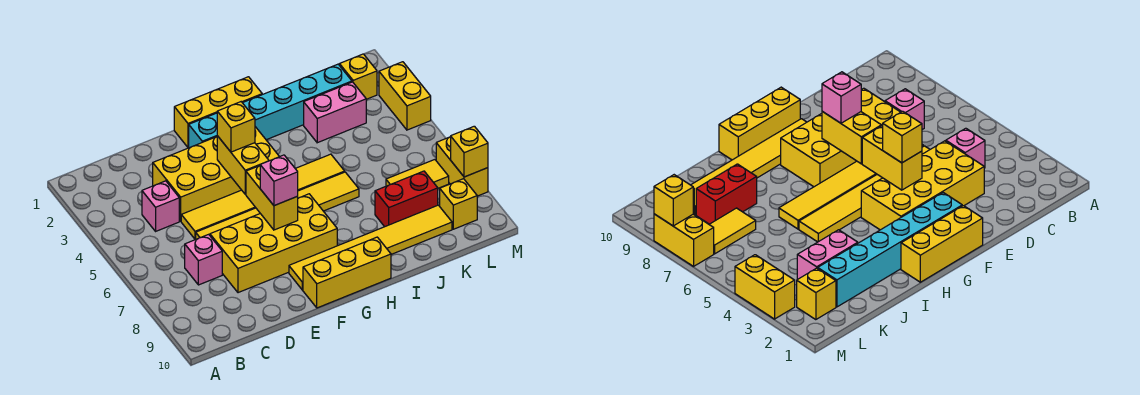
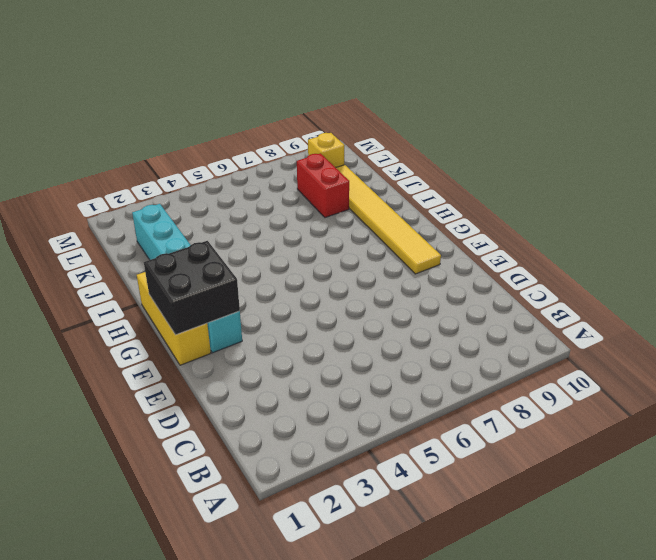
black brick F1:G2 level 2 -> none
none -> pink brick C4 level 1
none -> pink brick C7 level 1
none -> yellow brick D3:G4 level 1

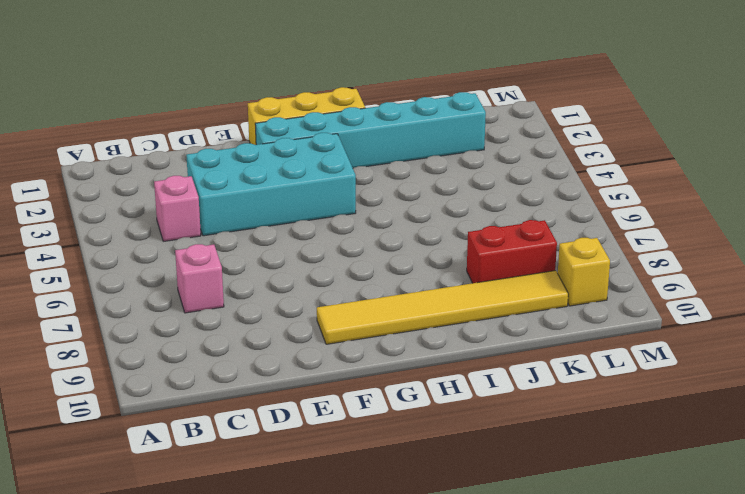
cyan brick D3:G4 level 1 -> yellow brick D3:G4 level 1
none -> yellow tile D5:I5 level 1
none -> yellow tile D6:I6 level 1
none -> yellow brick D7:G8 level 1

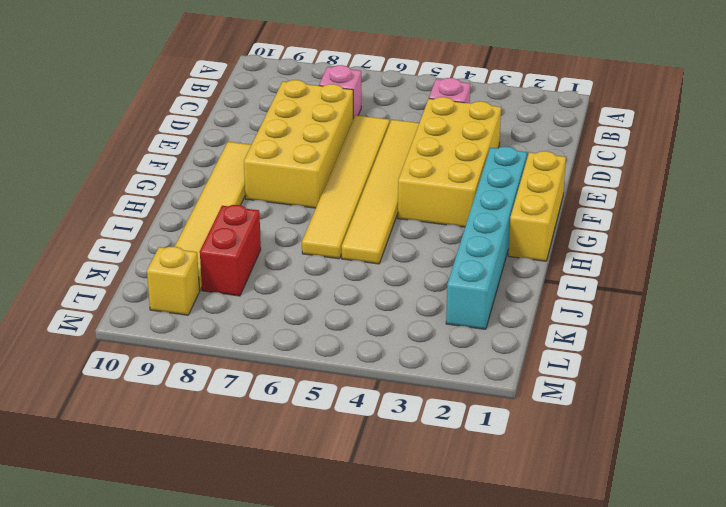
none -> yellow brick F10:H10 level 1
none -> pink brick J3:K3 level 1
none -> yellow tile K7:L7 level 1

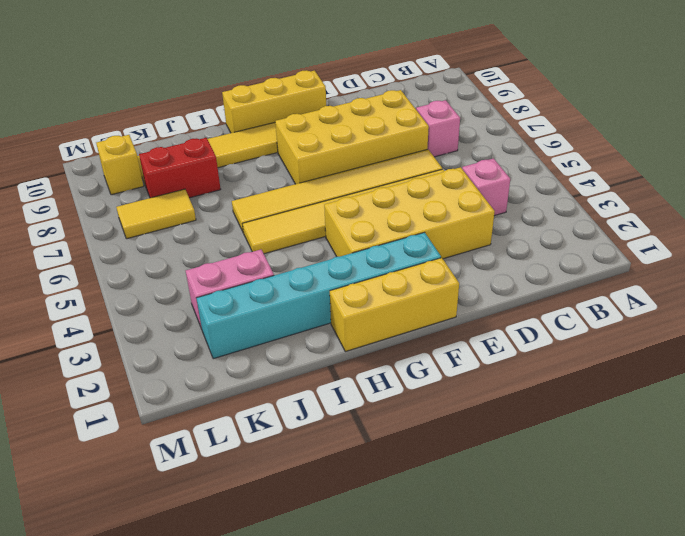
none -> yellow brick L2 level 1
none -> yellow brick M3:M4 level 1
none -> yellow brick M7:M8 level 1

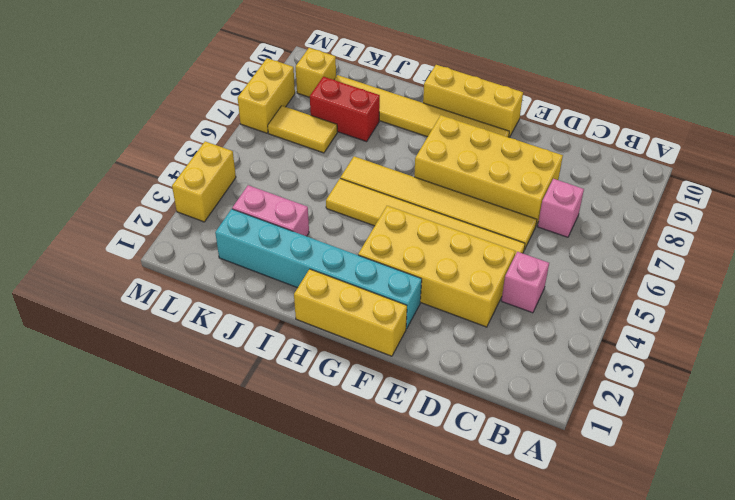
none -> yellow brick L2 level 1
none -> yellow brick F4:F5 level 2
none -> yellow brick F6:F7 level 2

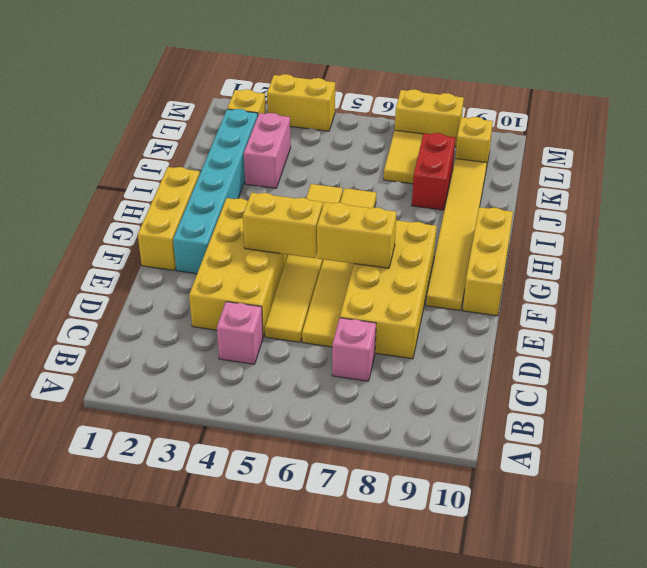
none -> yellow brick M8 level 2
none -> yellow brick F4 level 3
none -> pink brick F7 level 3

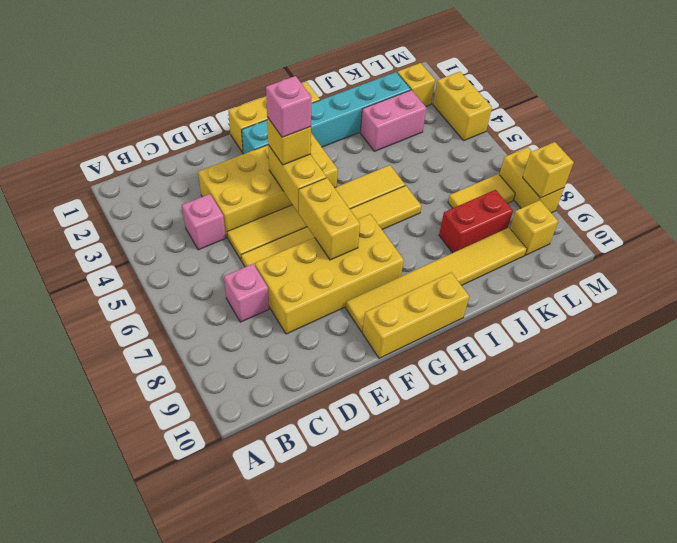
pink brick F4 level 4 -> pink brick F7 level 3

